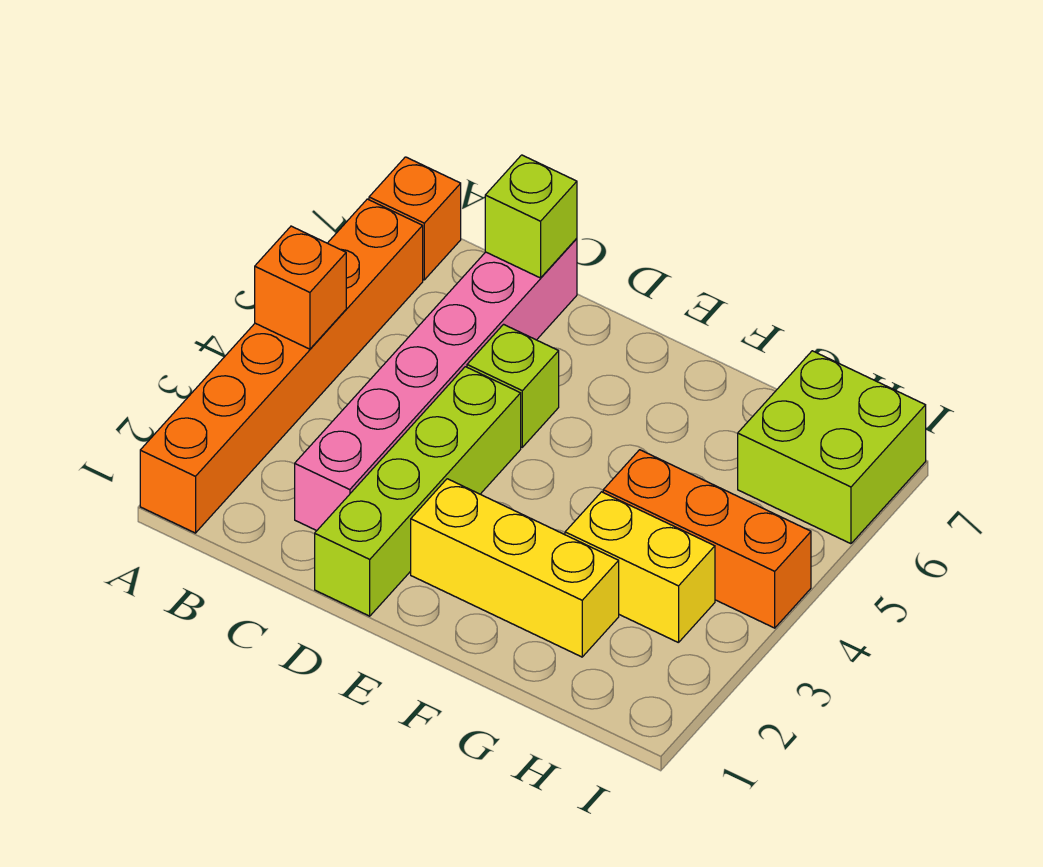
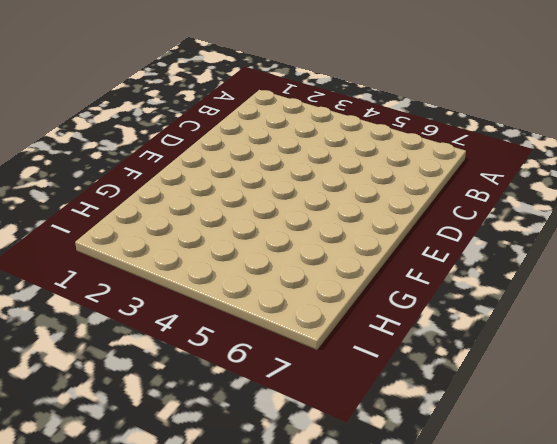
none -> orange brick A1:A6 level 1
none -> orange brick A7 level 1

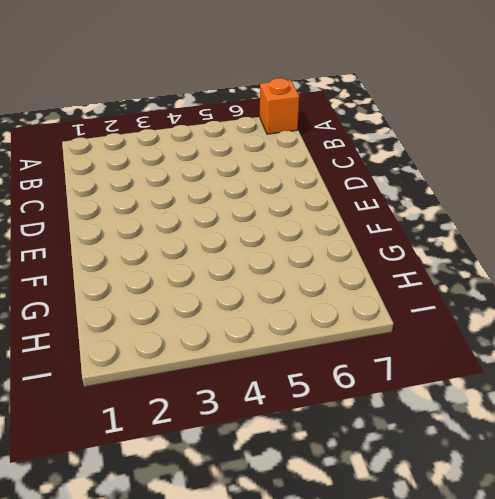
none -> orange brick A1:A6 level 1
none -> pink brick C2:C7 level 1

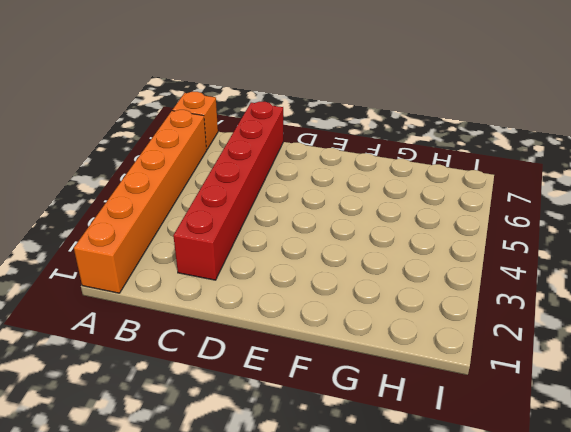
red brick C2:C7 level 1 -> pink brick C2:C7 level 1
none -> lime brick D1:D4 level 1
none -> lime brick D5 level 1

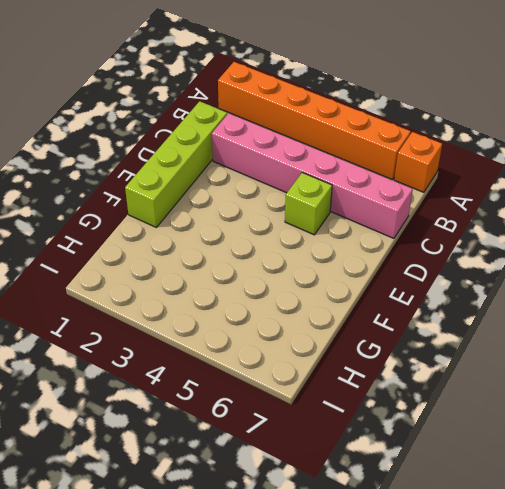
lime brick C1:F1 level 1 -> lime brick D1:D4 level 1
none -> yellow brick E2:G2 level 1
none -> yellow brick G3:H3 level 1

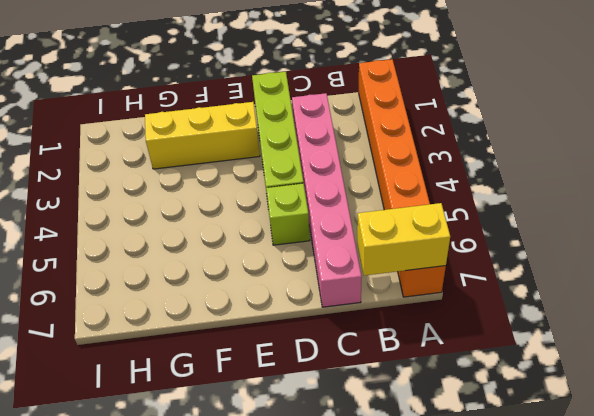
yellow brick A7:B7 level 2 -> yellow brick G3:H3 level 1
none -> orange brick G4:I4 level 1
none -> lime brick H6:I7 level 1

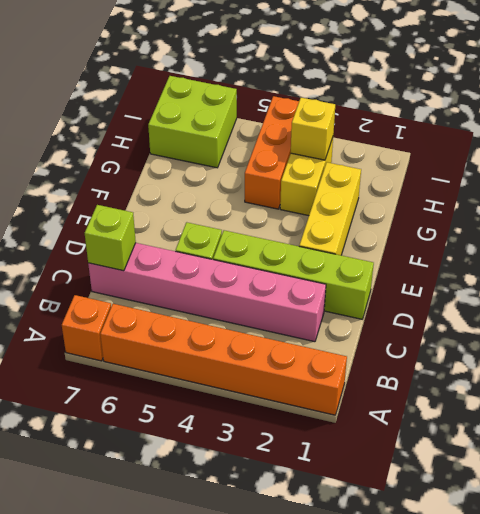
yellow brick H3 level 2 -> none
none -> orange brick A4 level 2

